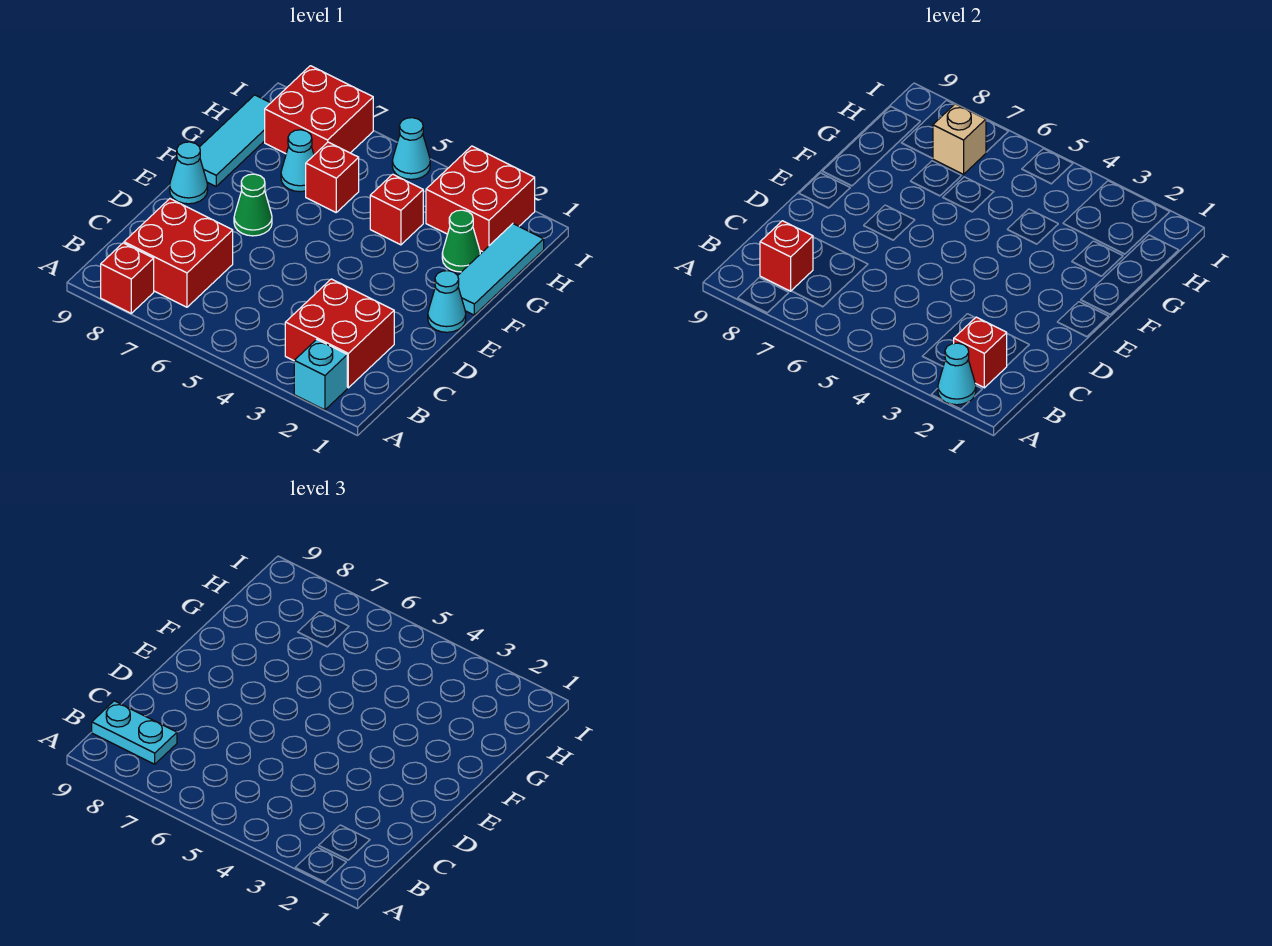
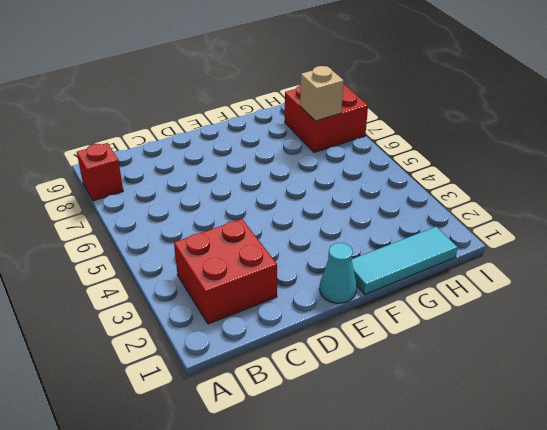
none -> cyan brick A2 level 1
none -> red brick B7:C8 level 1
none -> green cone E7 level 1

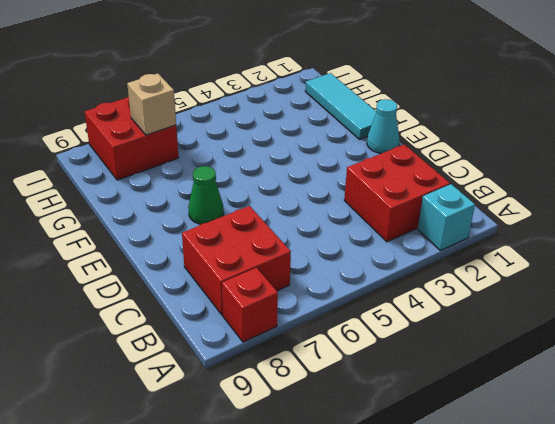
none -> cyan cone E9 level 1
none -> cyan tile F9:H9 level 1
none -> green cone G2 level 1

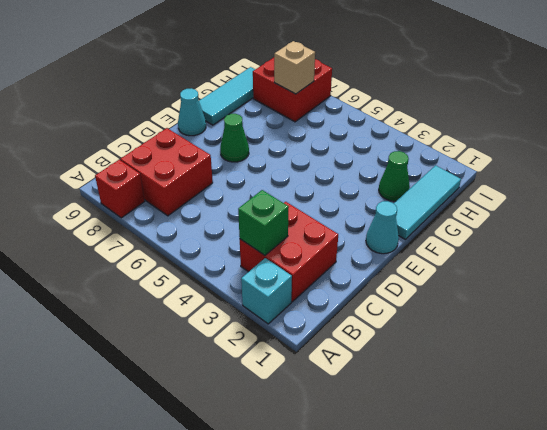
green brick B3 level 2 -> none
none -> red brick G4 level 1
none -> red brick G6 level 1
none -> cyan cone G7 level 1

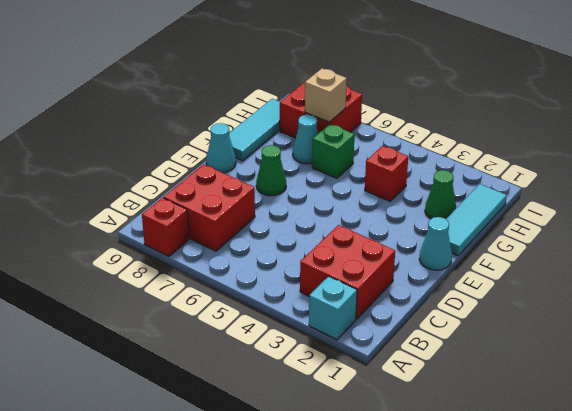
green brick G6 level 1 -> red brick G6 level 1
none -> red brick H2:I3 level 1
none -> cyan cone I5 level 1
none -> cyan cone A2 level 2

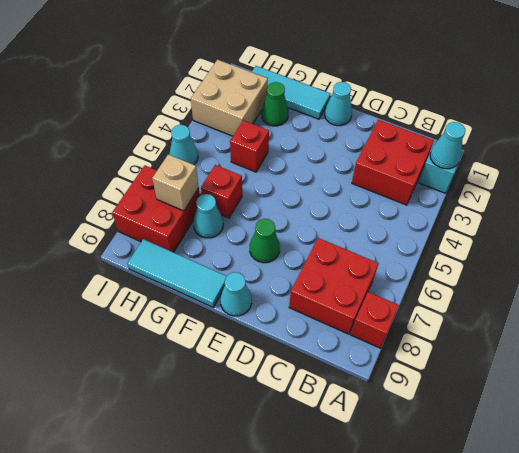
tan brick H2:I3 level 1 -> red brick H2:I3 level 1
none -> red brick B2 level 2
none -> red brick B8 level 2
none -> cyan plate B8:B9 level 3

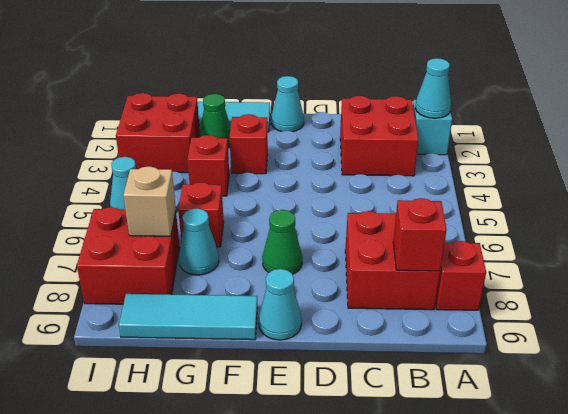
red brick F3 level 1 -> red brick B2 level 2
none -> cyan plate B8:B9 level 3

